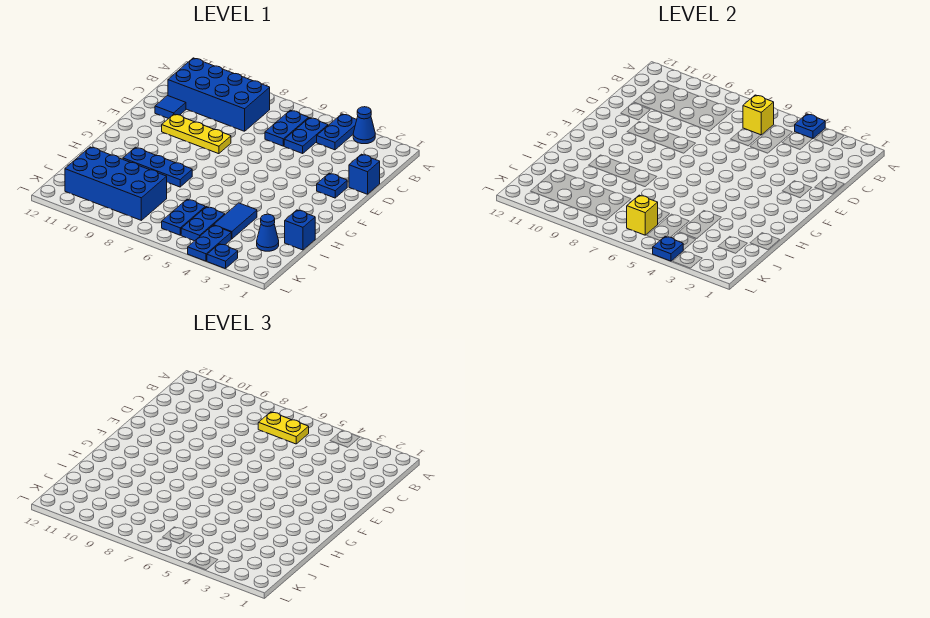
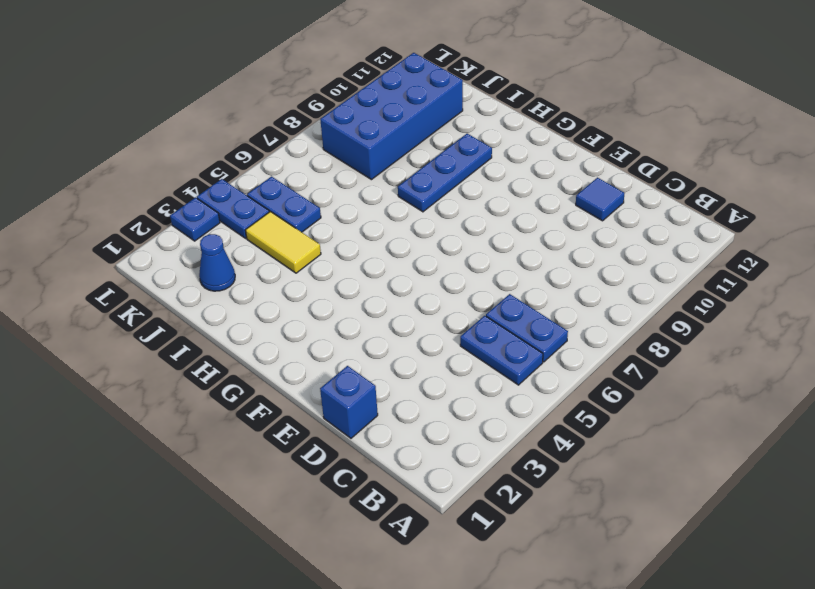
yellow tile I4:J4 level 1 -> blue tile I4:J4 level 1
none -> blue cone A3 level 1
none -> blue plate A4:B4 level 1
none -> blue brick B8:C11 level 1

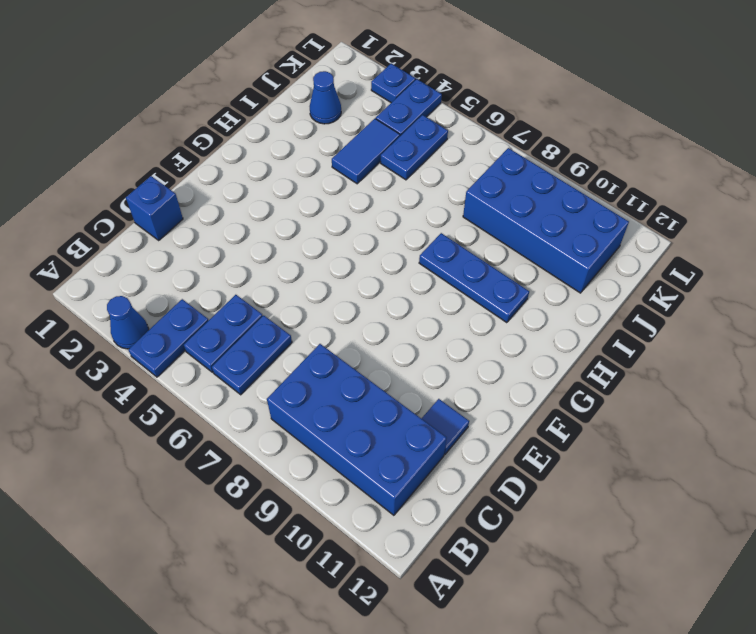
none -> blue plate E2 level 1
none -> yellow plate E8:E10 level 1
none -> blue brick I1 level 1

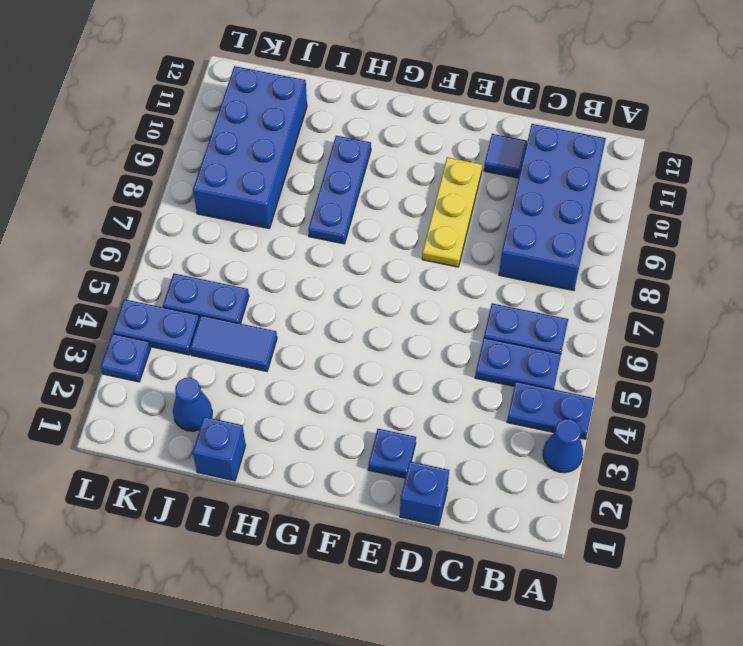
none -> blue plate J6:K6 level 1
none -> blue plate A4 level 2
none -> yellow brick B6 level 2

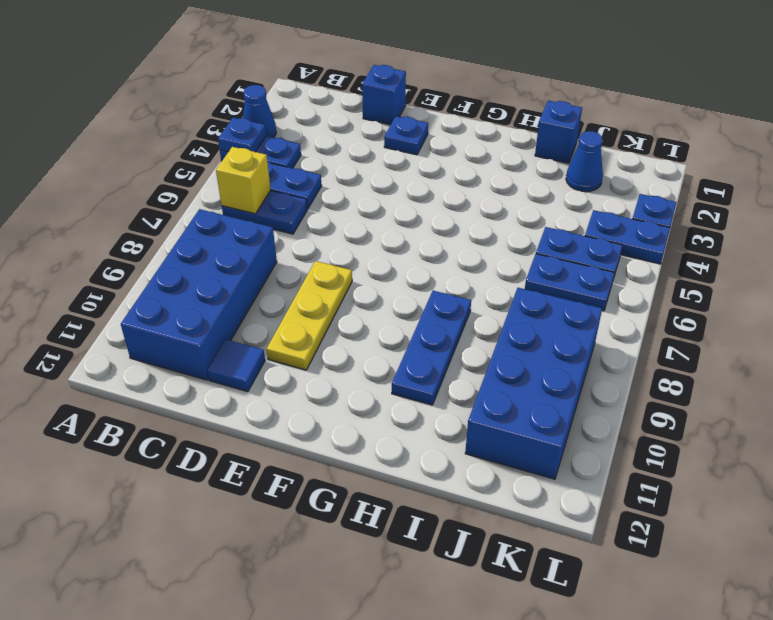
none -> blue tile I4:J4 level 1
none -> yellow brick K6 level 2
none -> blue plate L4 level 2

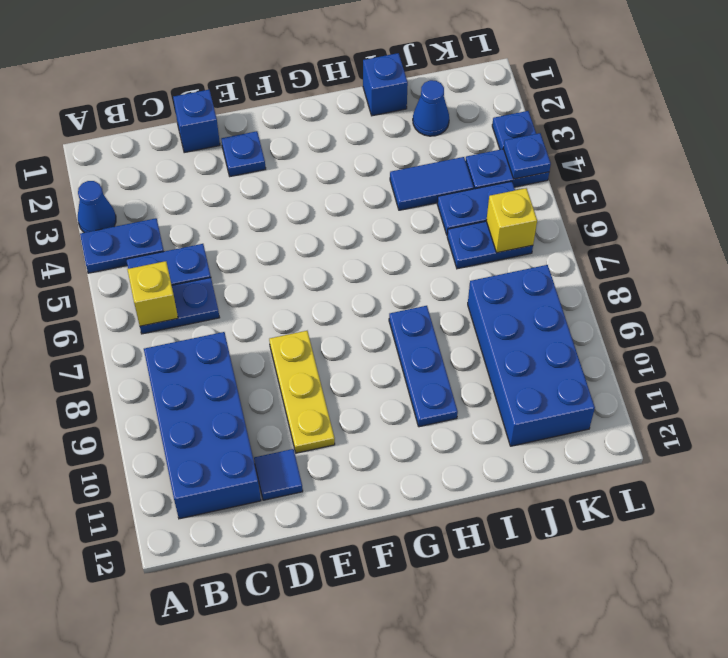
none -> blue plate A4 level 2
none -> yellow plate B6:B7 level 3

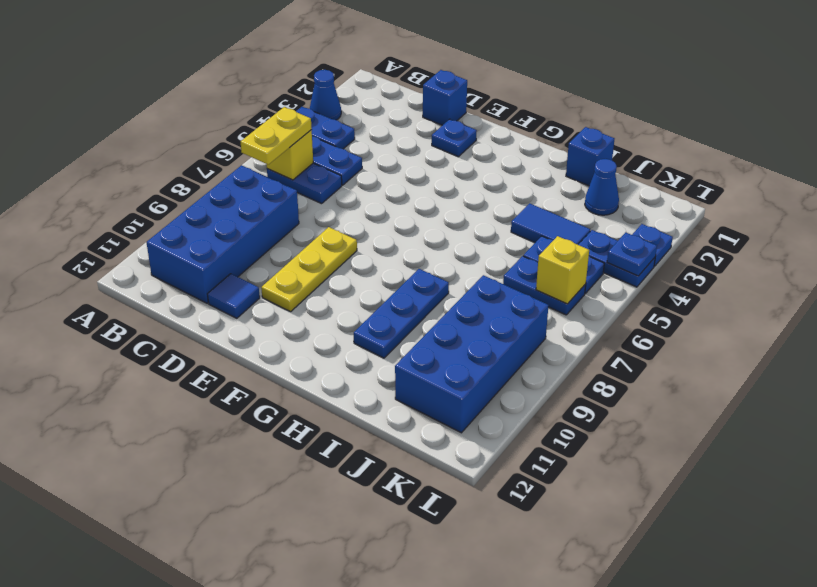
none -> blue plate A4 level 2

